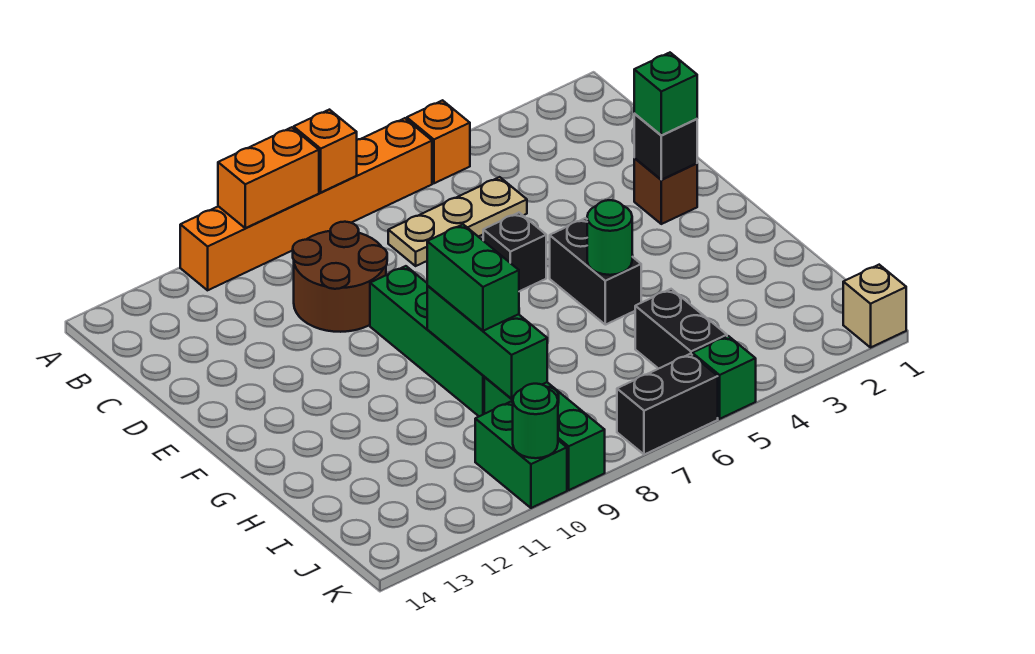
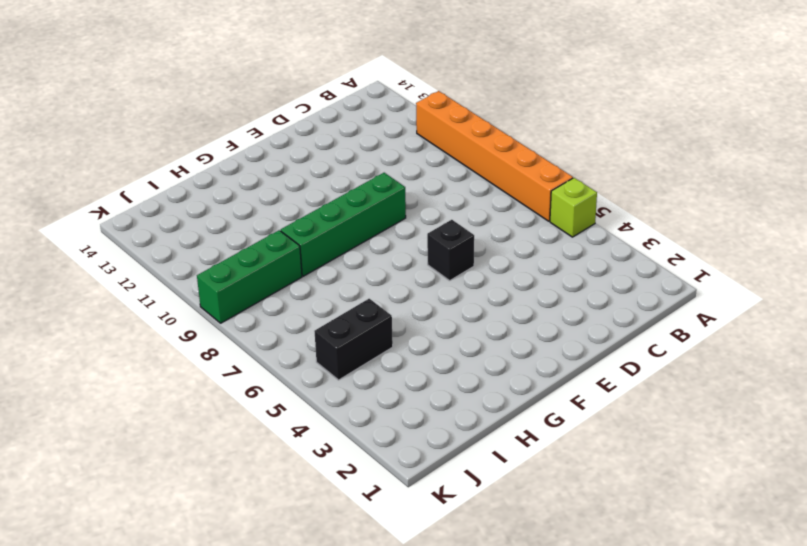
lime brick A5 level 1 -> orange brick A5 level 1
none -> tan plate C5:C7 level 1
none -> brown round brick C9:D10 level 1
none -> brown brick E2 level 1

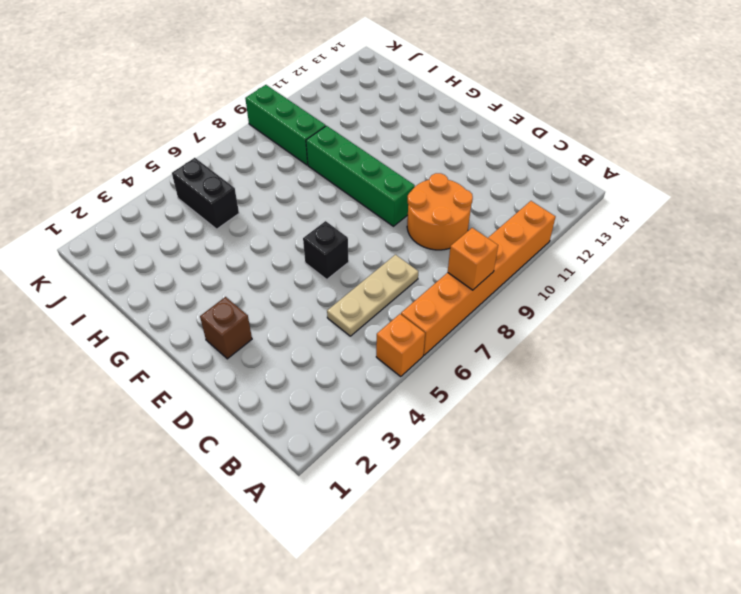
orange round brick C9:D10 level 1 -> brown round brick C9:D10 level 1
none -> black brick F5:G5 level 1
none -> green brick J10:K10 level 1
none -> tan brick K1 level 1

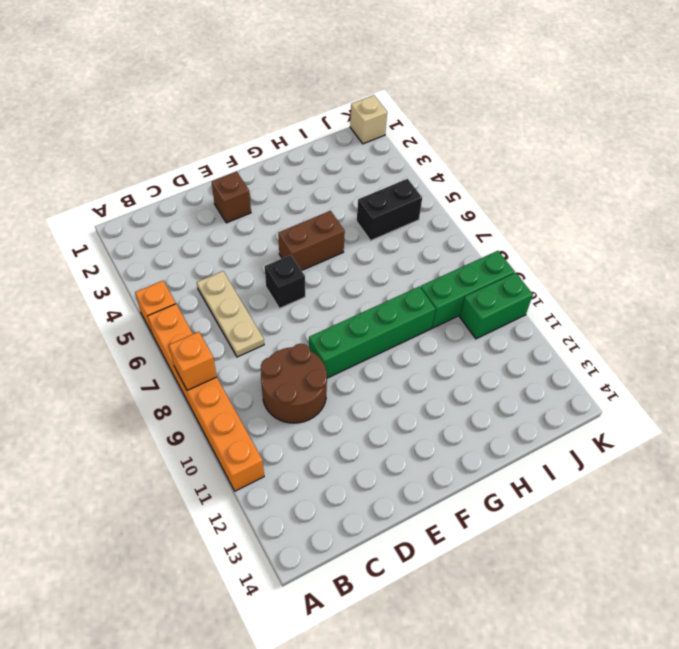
brown brick F5:G5 level 1 -> black brick F5:G5 level 1
none -> green brick K5 level 1
none -> black brick K6:K7 level 1
none -> orange brick A9:A10 level 2

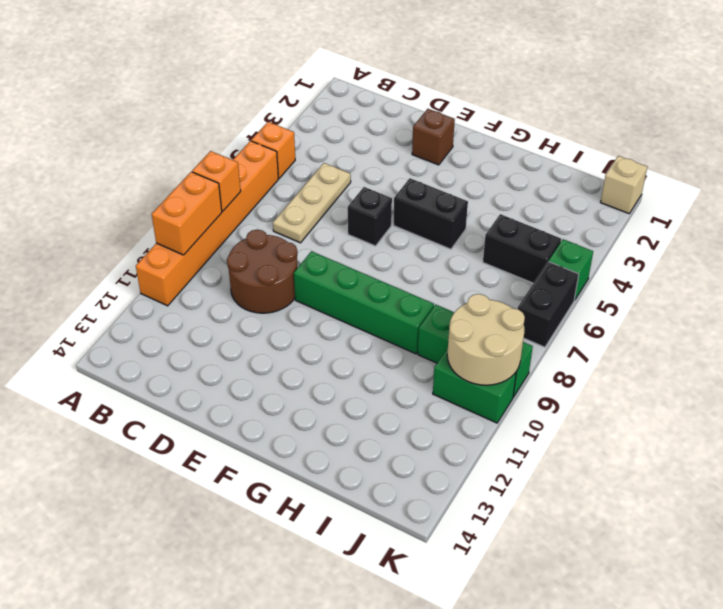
tan round brick J9:K10 level 2 -> green round brick K10 level 2
none -> black brick E2 level 2
none -> green round brick G5 level 2
none -> green brick G9:I9 level 2

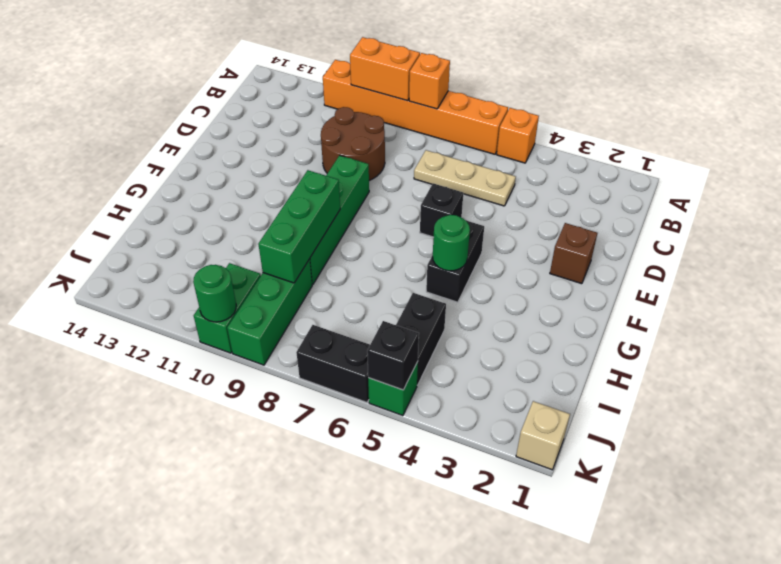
black brick K5 level 2 -> black brick E2 level 2
none -> green brick E2 level 3
none -> green brick G9:H9 level 3

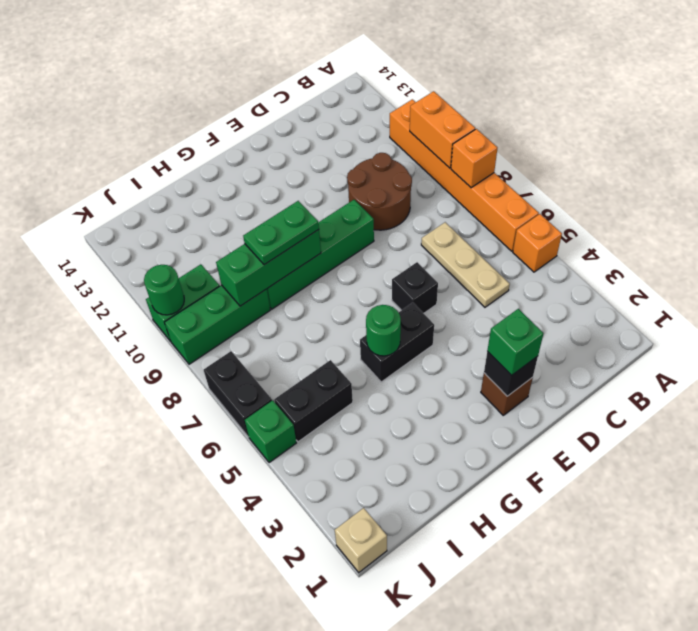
green plate G9:H9 level 3 -> green brick G9:H9 level 3

